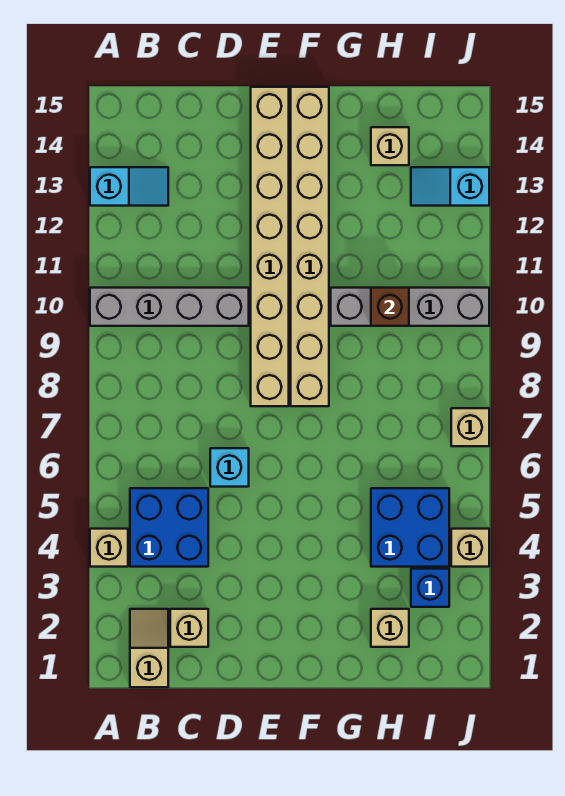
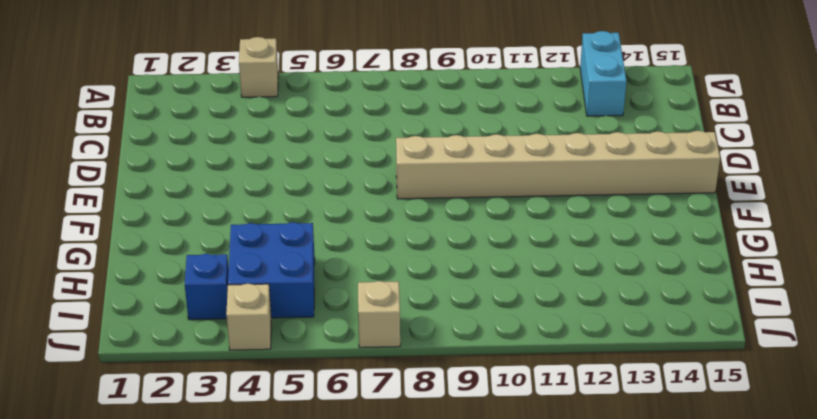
cyan brick A13:B13 level 1 -> cyan slope A13:B13 level 1 top A
none -> grey brick A10:D10 level 1
none -> tan slope B1:B2 level 1 top 1
none -> blue brick B4:C5 level 1

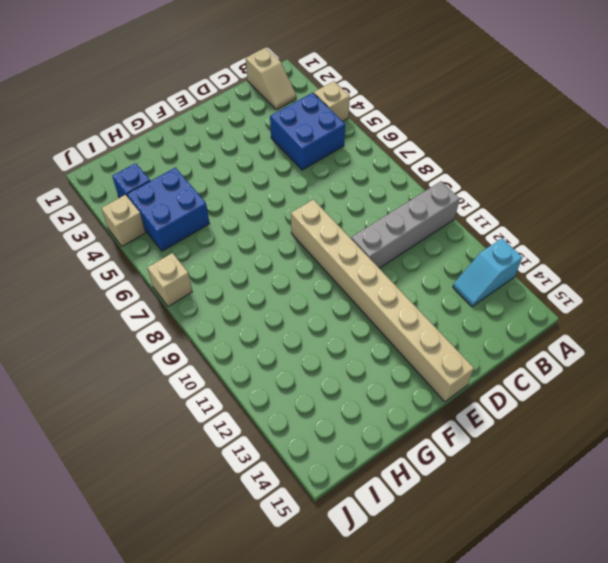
none -> tan brick C2 level 1
none -> cyan brick D6 level 1
none -> tan brick F8:F15 level 1

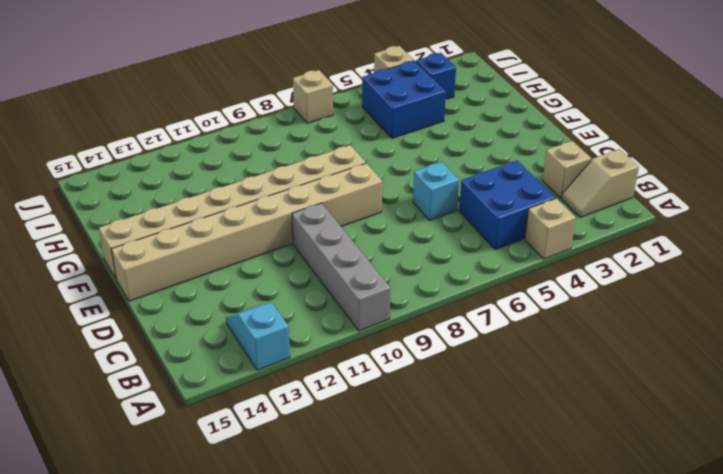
none -> grey brick G10:J10 level 1
none -> tan brick H2 level 1
none -> tan brick H14 level 1

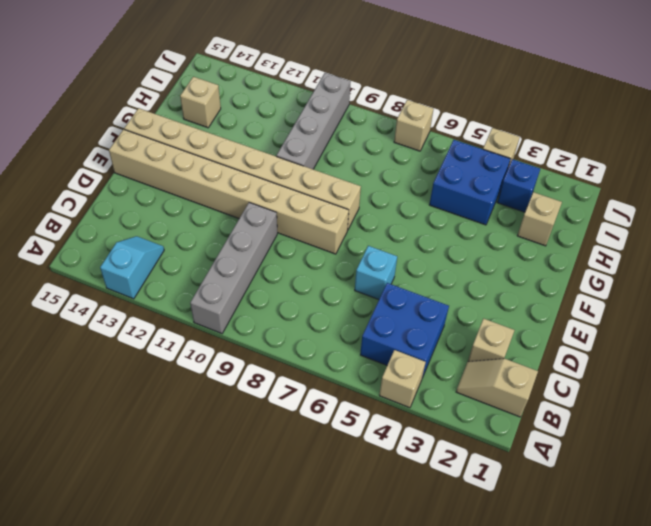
none -> cyan slope I13:J13 level 1 top J
none -> brown brick H10 level 2

